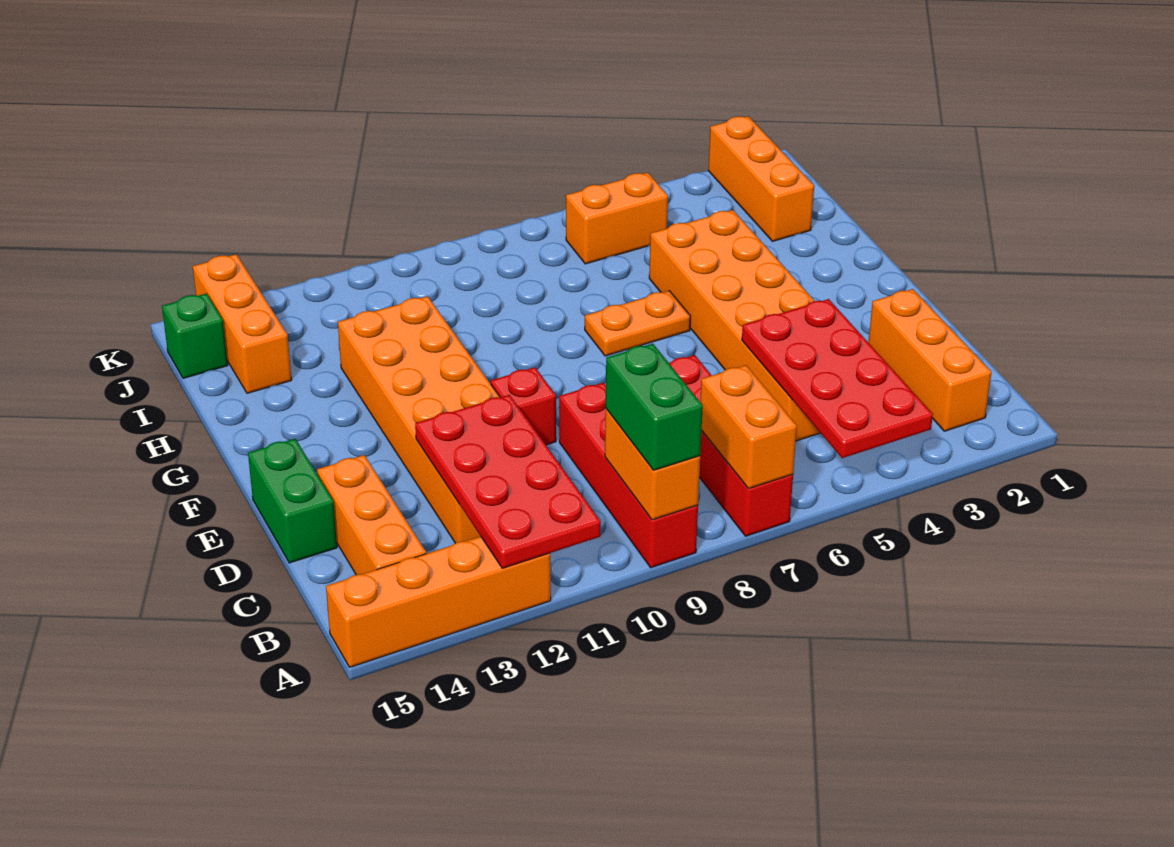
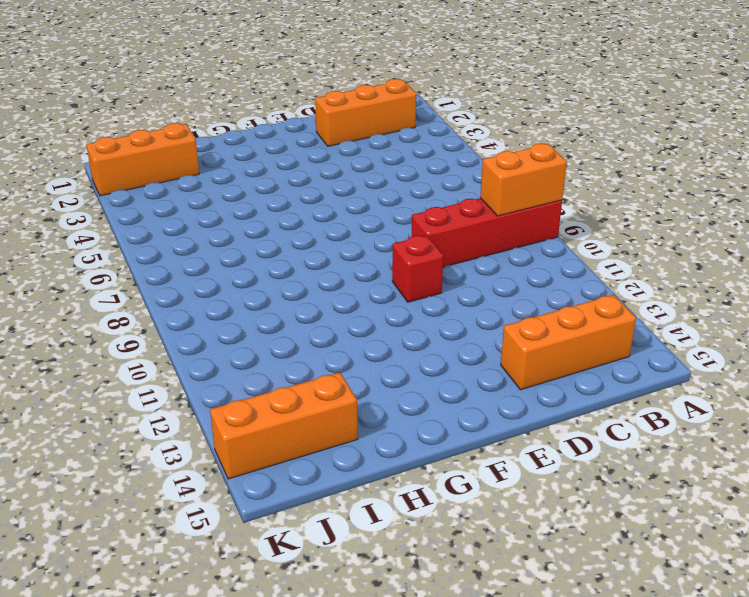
none -> red brick A7:D7 level 1
none -> orange brick A12:A15 level 1
none -> orange brick C4:H5 level 1

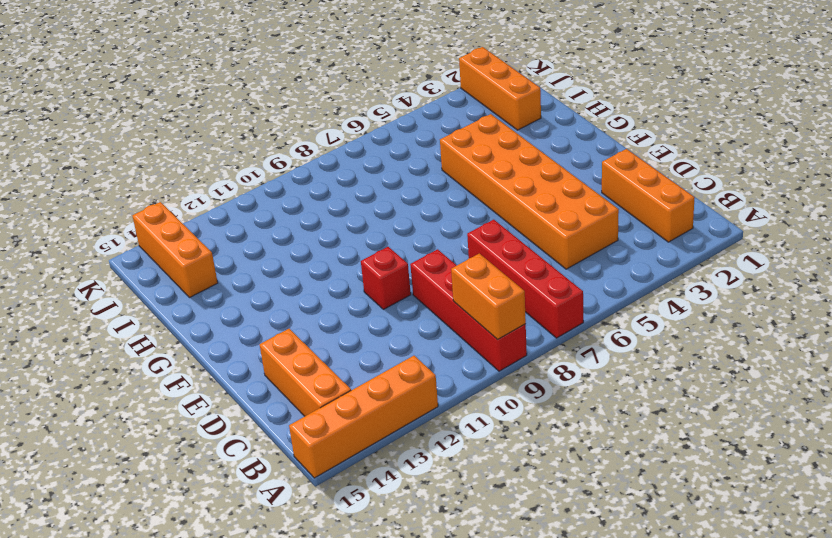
none -> orange brick C11:H12 level 1
none -> green brick D15:E15 level 1
none -> orange plate G6:G7 level 1

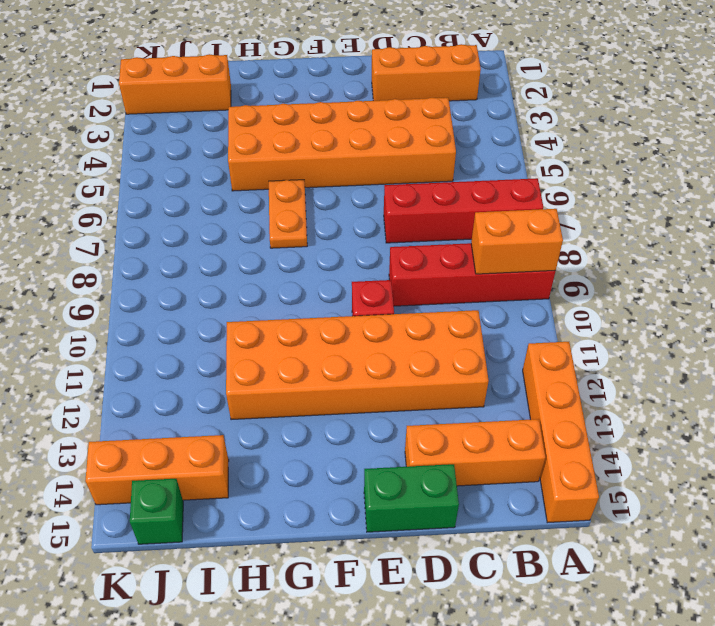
none -> orange brick J5:J6 level 1
none -> red plate A4:D5 level 2
none -> orange brick A7:B7 level 2

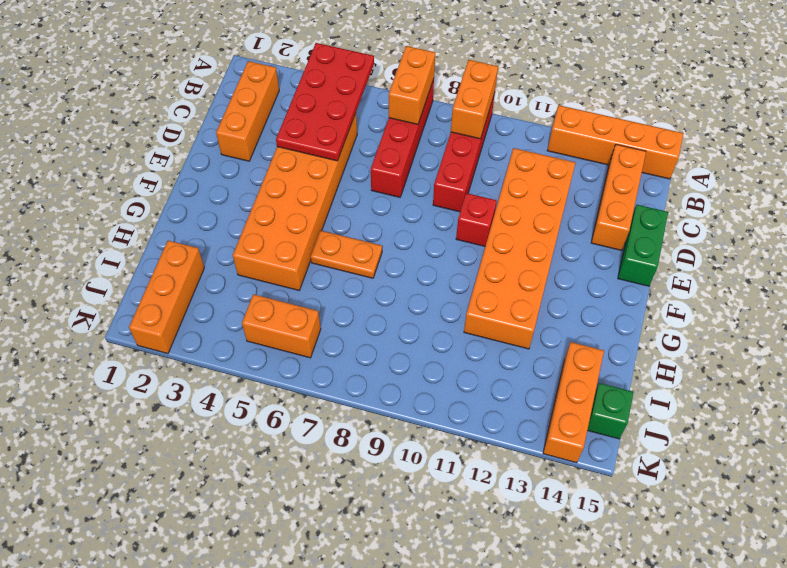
none -> red plate A11:D12 level 2
none -> green brick A9:B9 level 3

